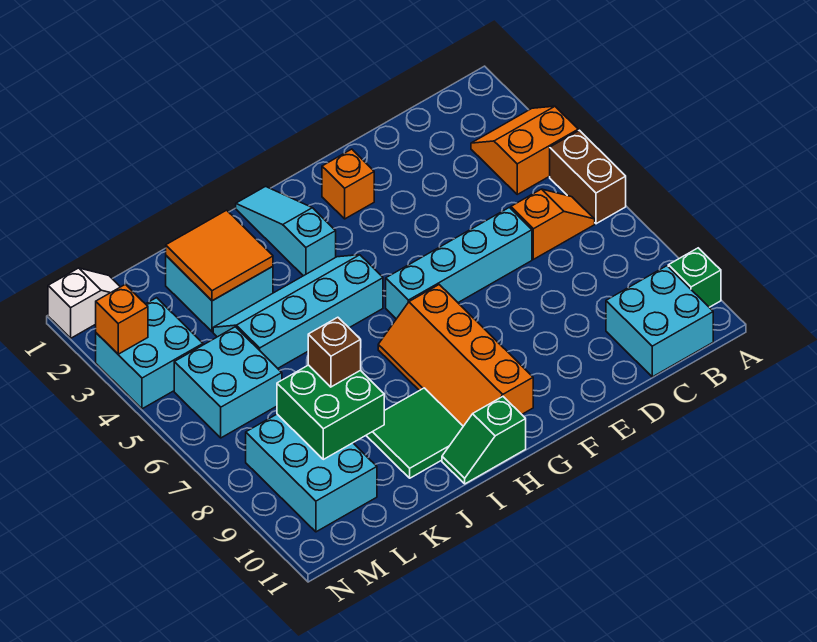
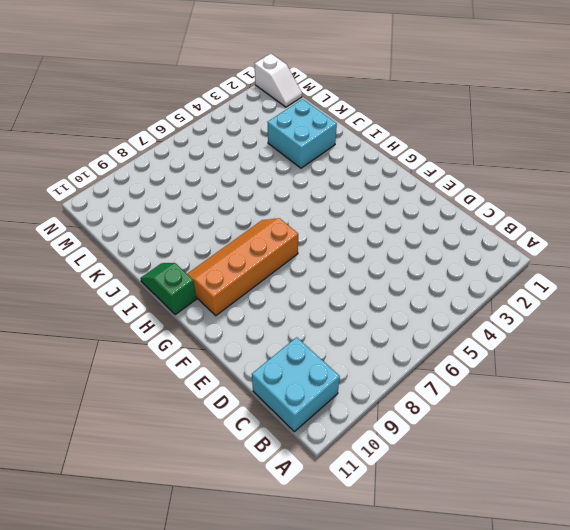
none -> orange slope A3:B4 level 1 top 4
none -> brown brick A5:A6 level 1
none -> green brick A10 level 1

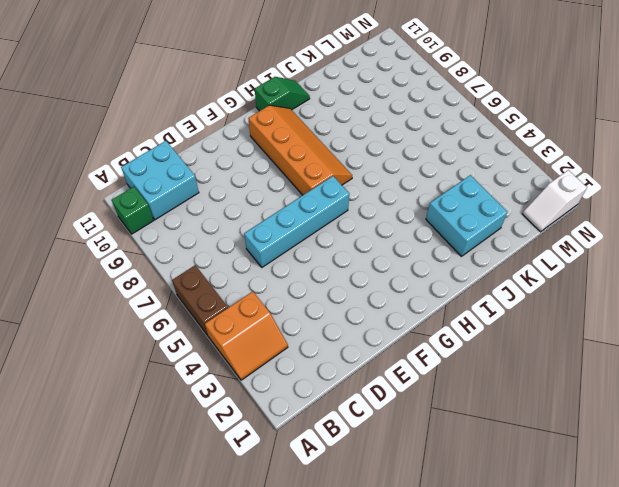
none -> orange slope B6:C6 level 1 top C
none -> orange brick F2 level 1
none -> cyan slope H1:H3 level 1 top 3

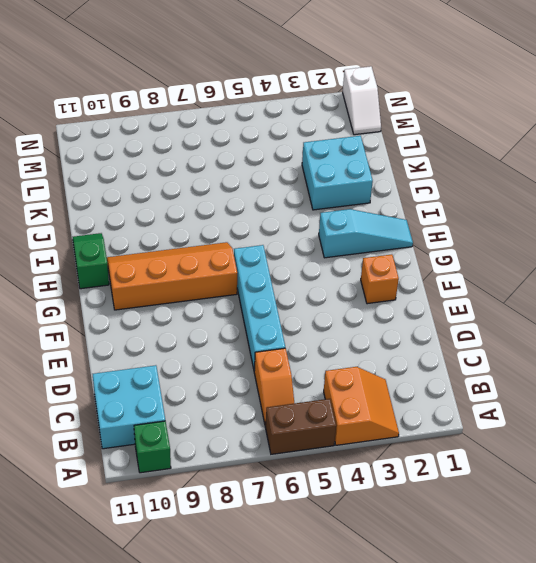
none -> cyan slope H4:K5 level 1 top 5
none -> green tile I9:J10 level 1
none -> cyan brick L5:M6 level 1

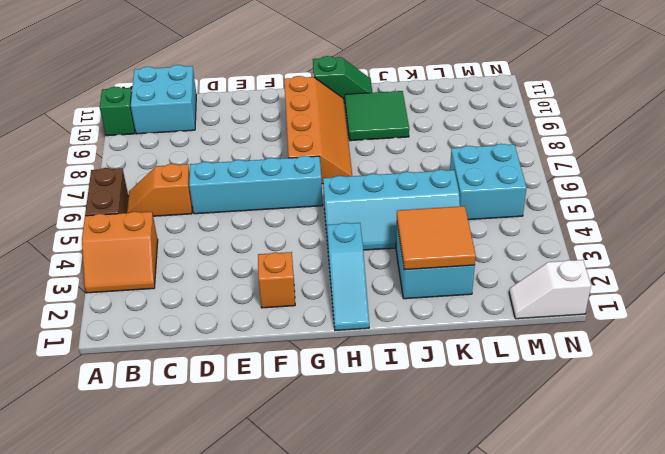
none -> cyan brick L8:M10 level 1
none -> cyan brick M3:N4 level 1
none -> green brick K8:L9 level 2

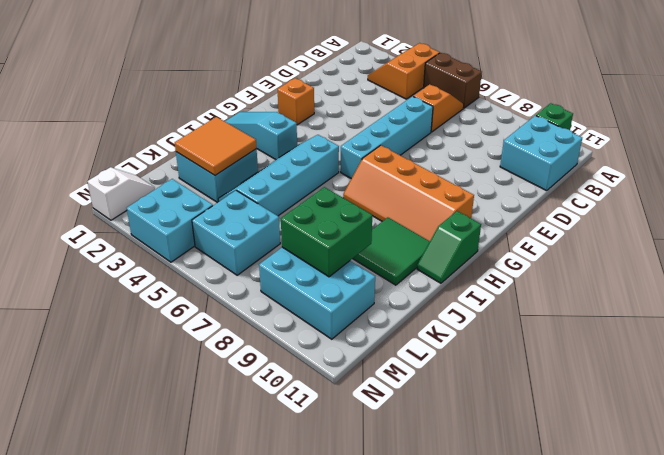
none -> orange brick N3 level 2
none -> brown brick K8 level 3

